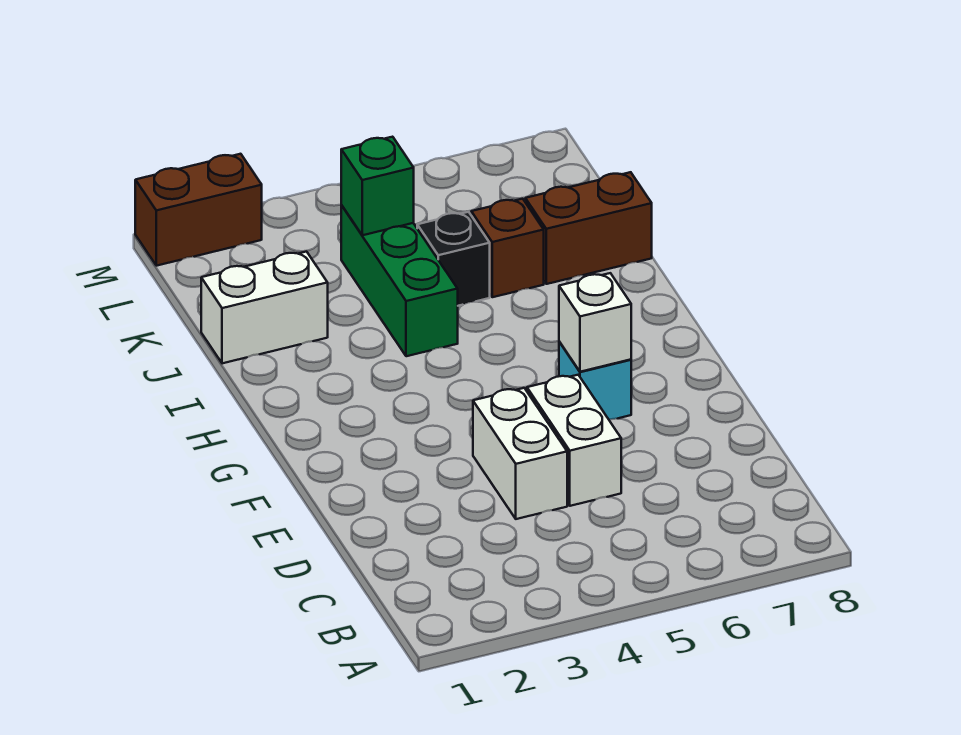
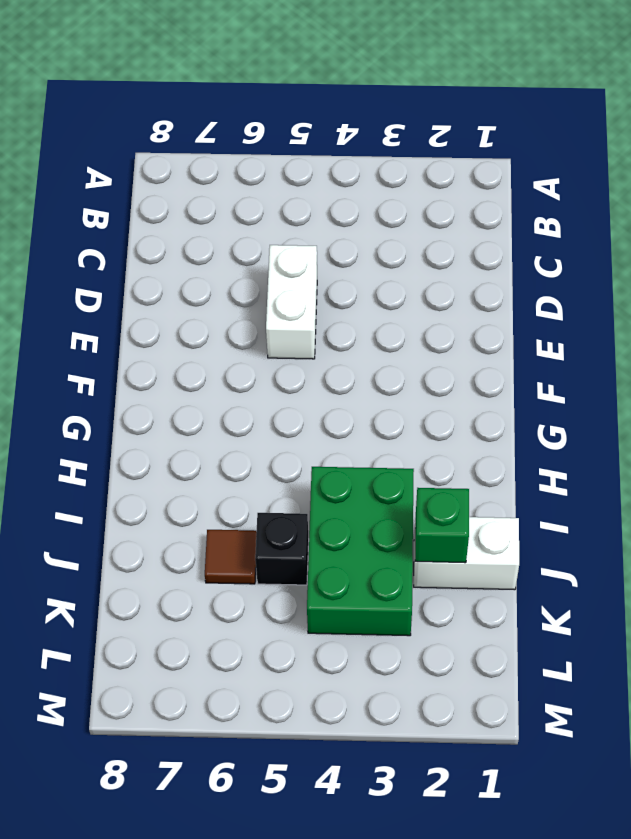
green brick I3:K4 level 1 -> green brick I4:K4 level 1
green brick J2 level 2 -> green brick K4 level 2
brown tile J6 level 1 -> brown brick J6 level 1
none -> white brick D4:E4 level 1
none -> cyan brick F6 level 1

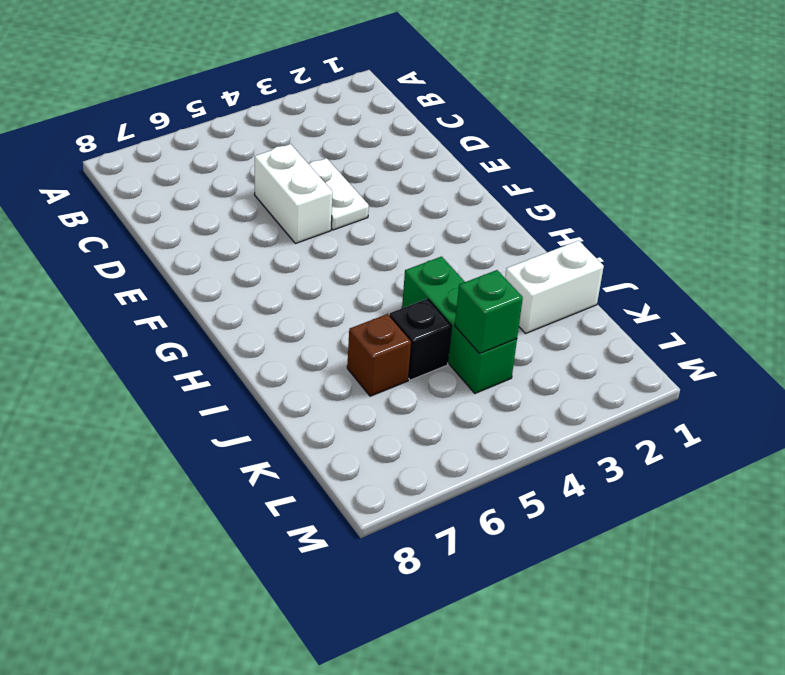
white plate D4:E4 level 1 -> white brick D4:E4 level 1
none -> cyan brick F6 level 1
none -> brown brick J7:J8 level 1

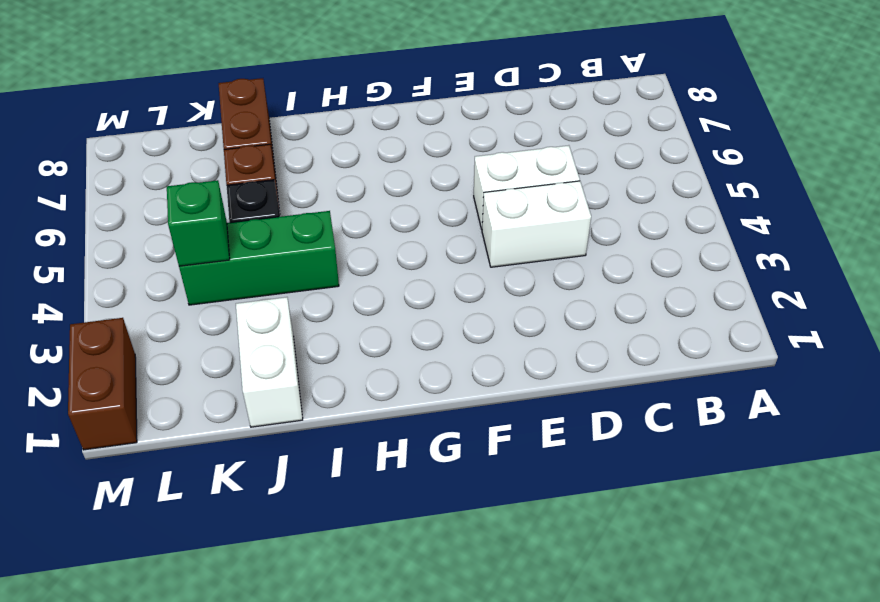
none -> cyan brick F6 level 1
none -> white brick F6 level 2

